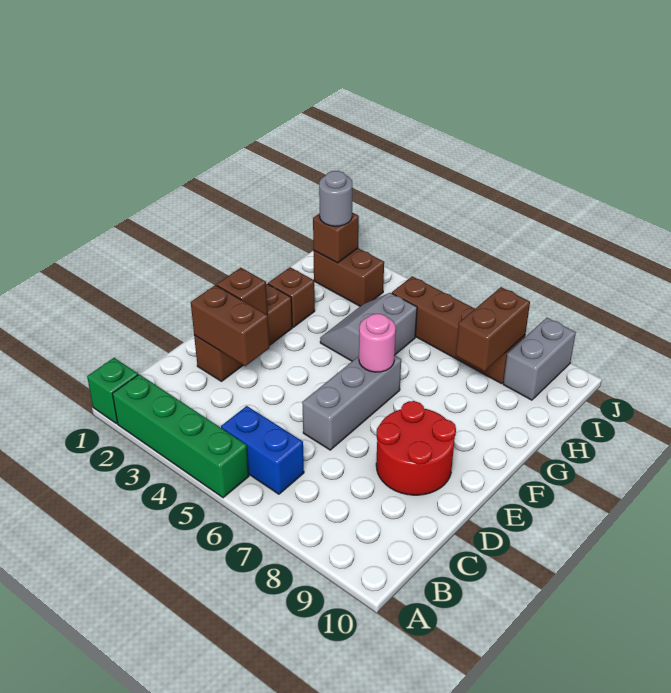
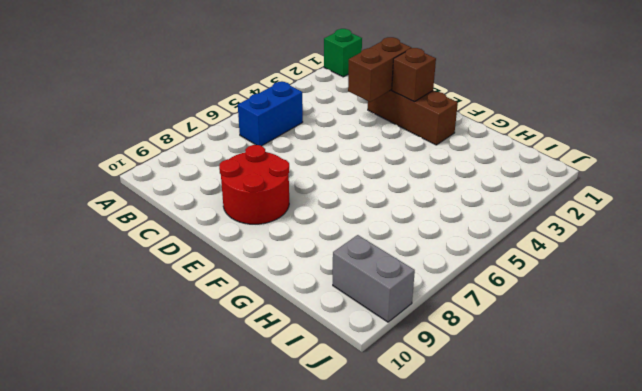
none -> green brick A2:A5 level 1
none -> grey brick D6:F6 level 1
none -> brown brick G2 level 1

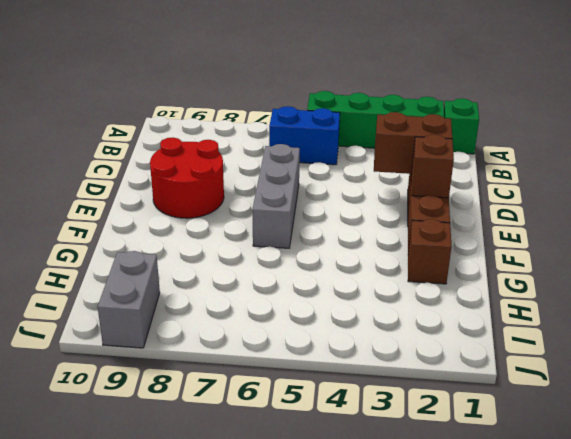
none -> grey slope G4:H5 level 1 top 5
none -> brown brick I2:I3 level 1
none -> brown brick I5:I8 level 1

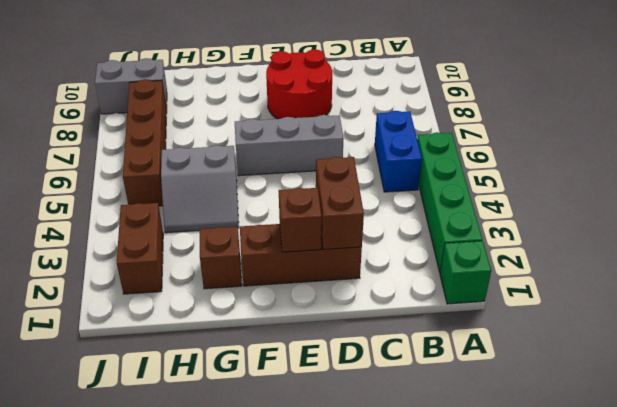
none -> pink round brick F6 level 2
none -> brown brick H8:I8 level 2
none -> brown brick I2 level 2

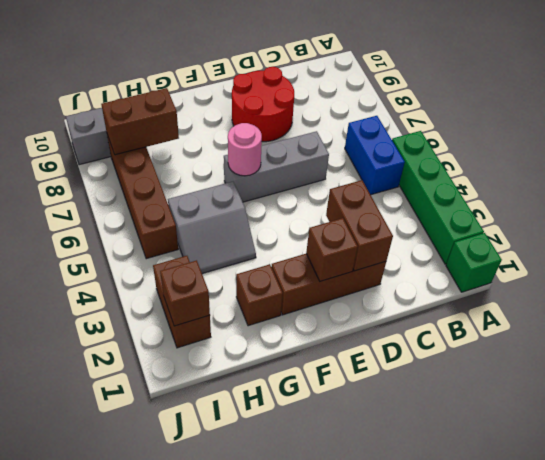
none -> grey round brick I2 level 3

